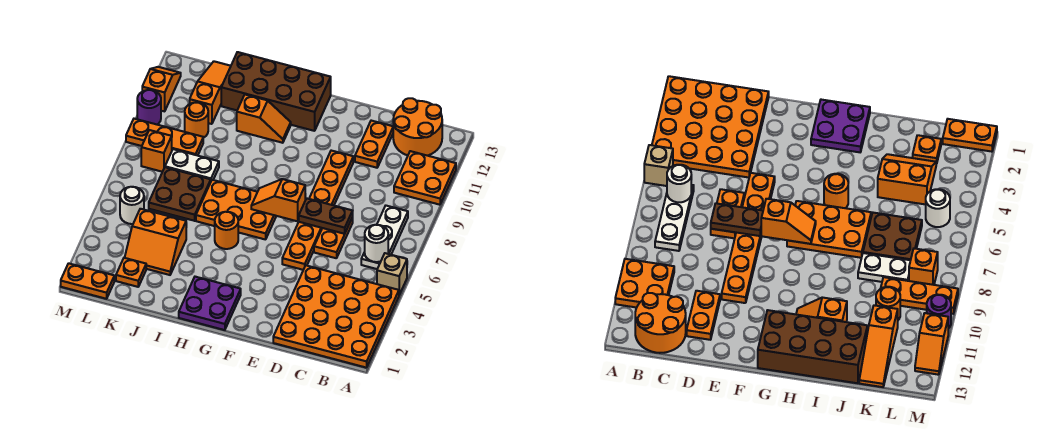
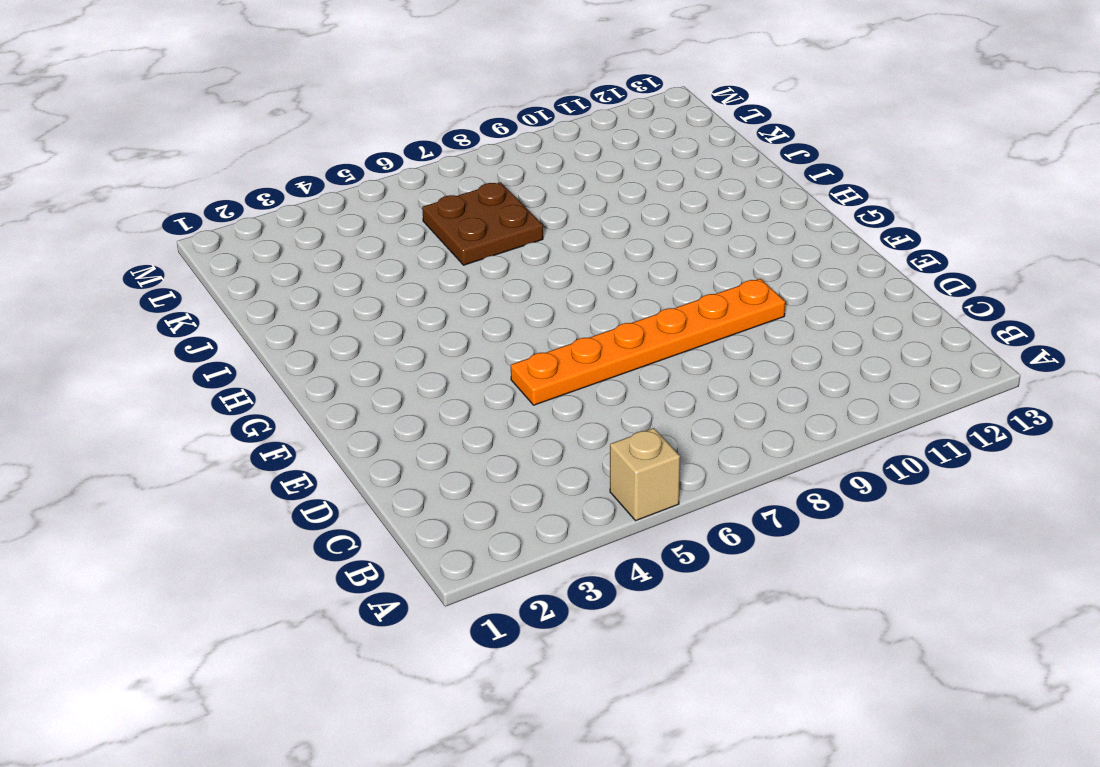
none -> orange plate A1:D4 level 1
none -> orange plate A10:B11 level 1
none -> white plate B6:B8 level 1

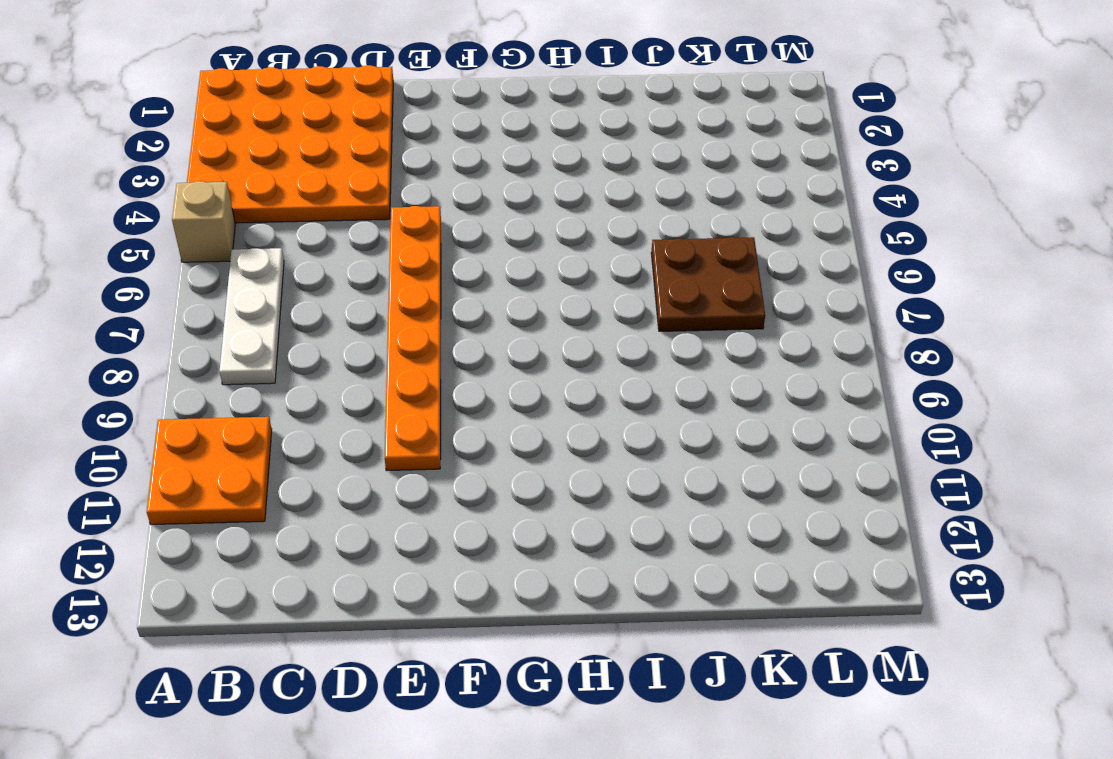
none -> orange round brick B12:C13 level 1
none -> orange plate D6:D7 level 1
none -> orange plate D11:D12 level 1

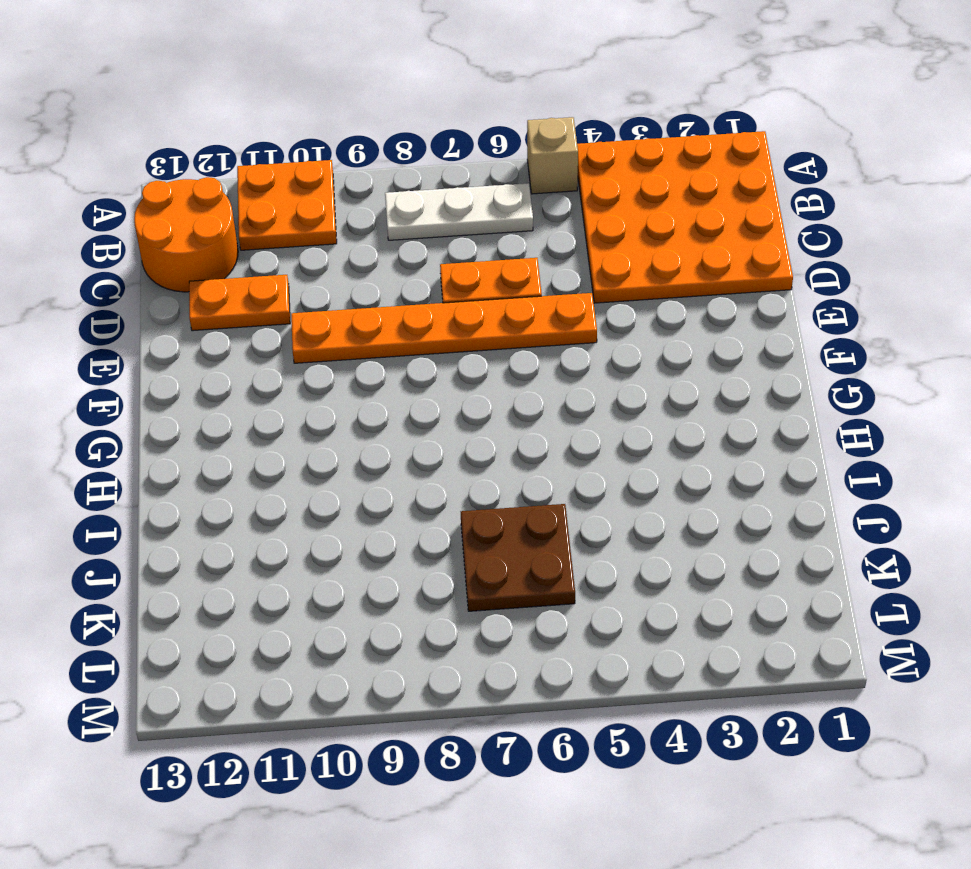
none -> purple plate G1:H2 level 1
none -> orange plate G6:I7 level 1
none -> brown brick G12:J13 level 1

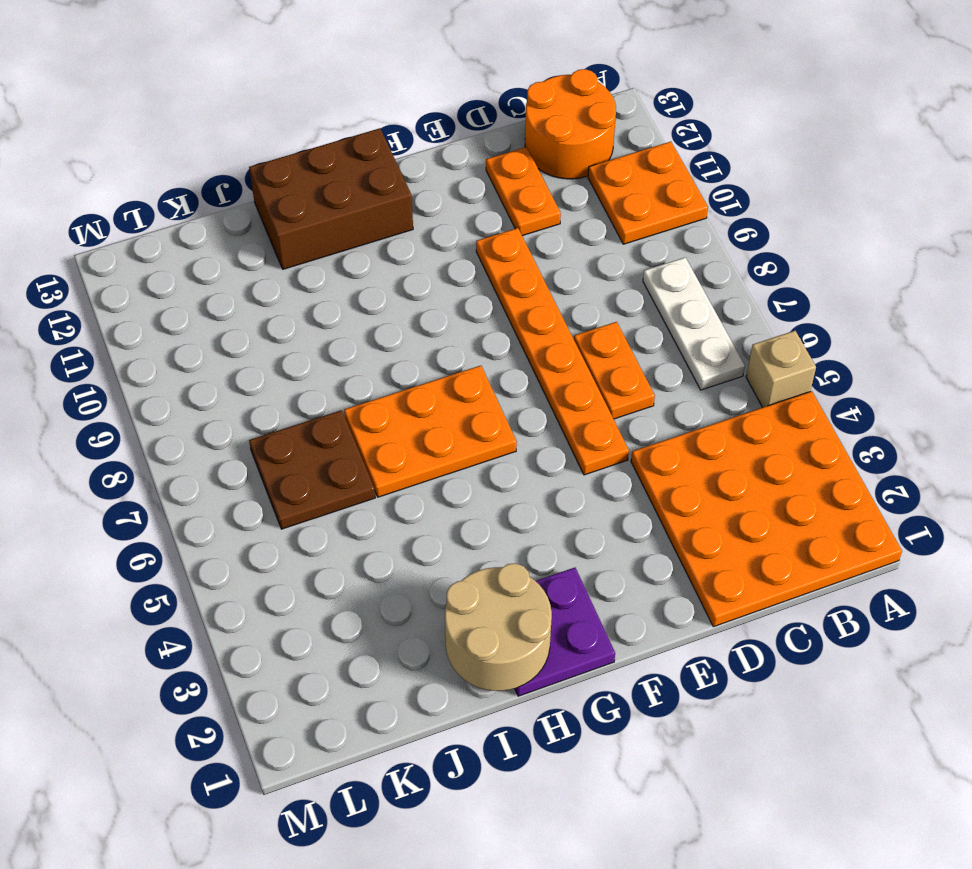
brown brick G12:I13 level 1 -> brown brick G12:J13 level 1
tan round brick H1:I2 level 2 -> none
none -> orange round brick H5 level 1
none -> orange slope H11:I11 level 1 top I
none -> orange slope J3:K4 level 1 top 4

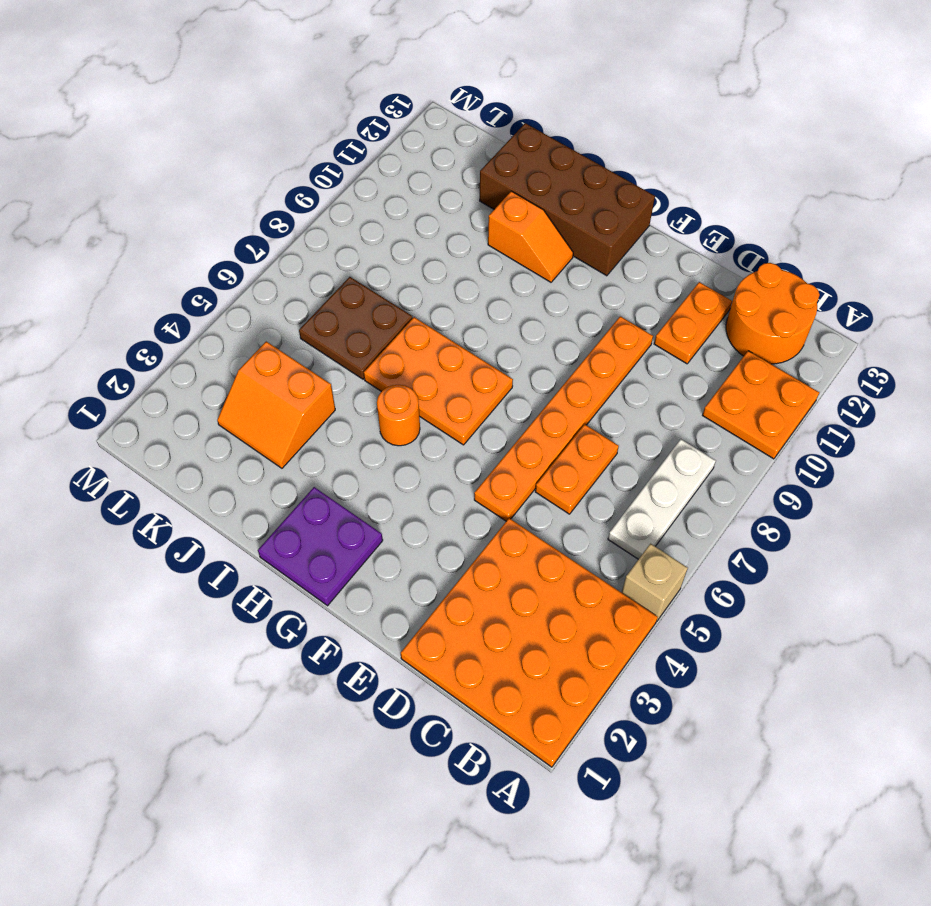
none -> white plate J8:K8 level 1
none -> orange plate K2 level 1
none -> orange plate K9:M9 level 1

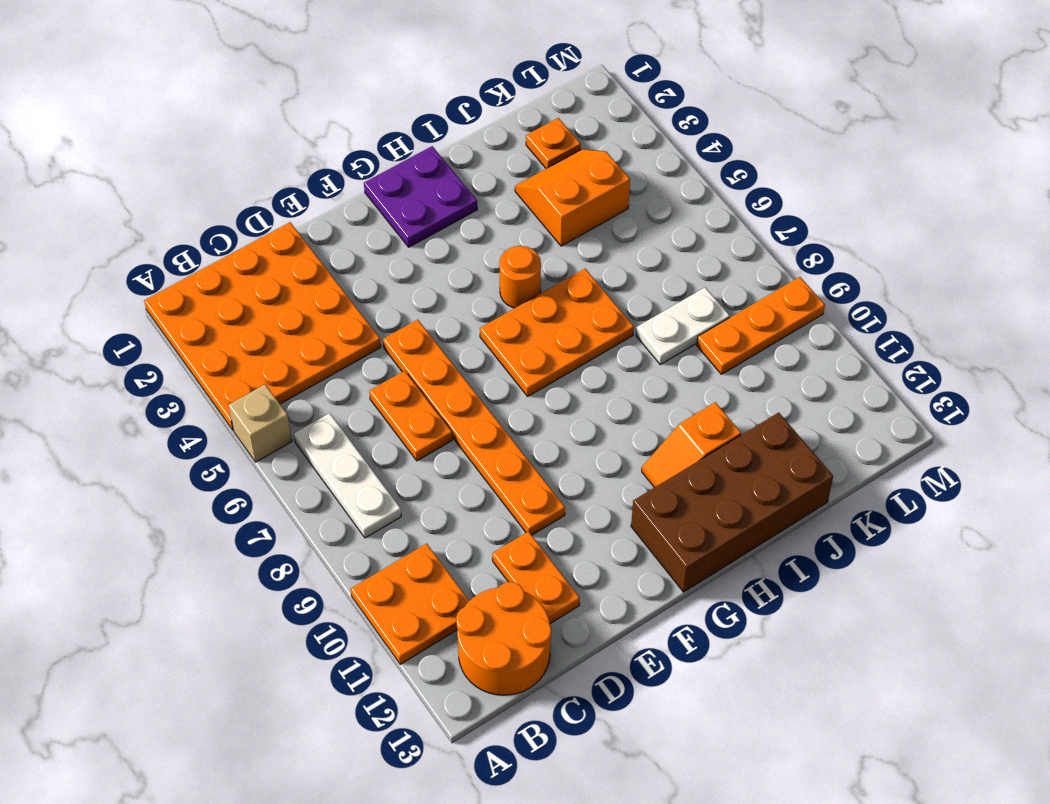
none -> brown plate J6:K7 level 1
none -> orange round brick K10 level 1
none -> orange slope K11:K13 level 1 top 11

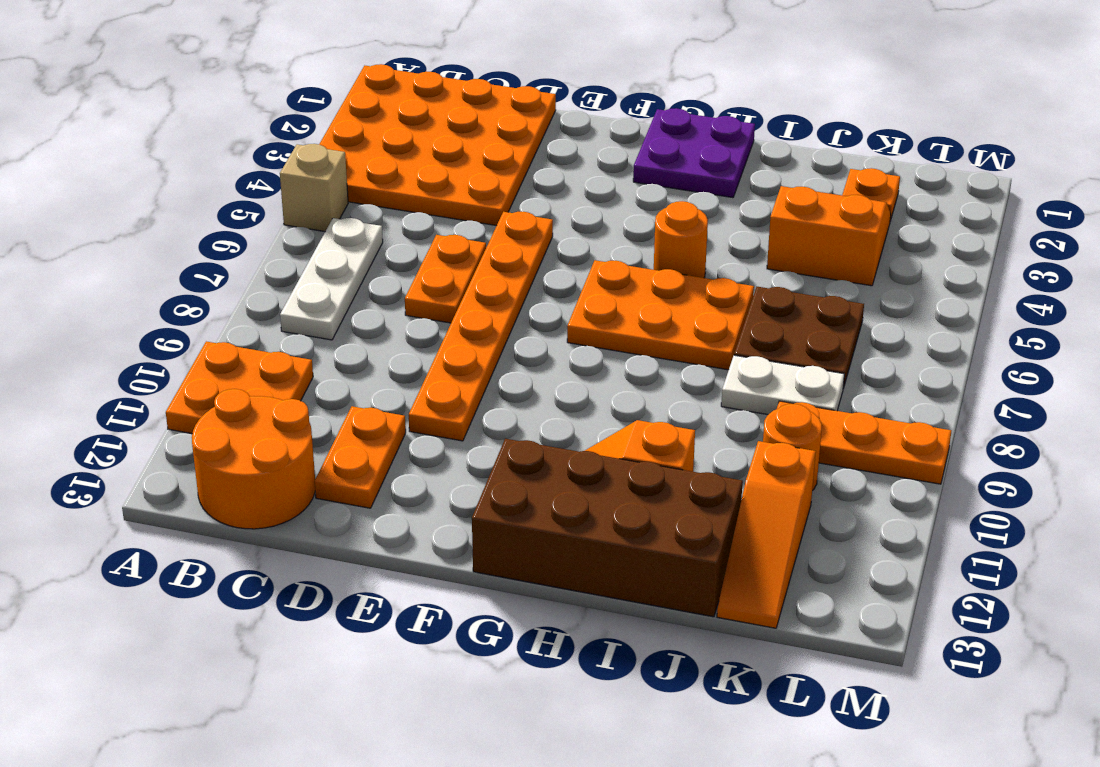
none -> orange plate L1:M1 level 1
none -> white round brick L5 level 1
none -> orange brick L8 level 1

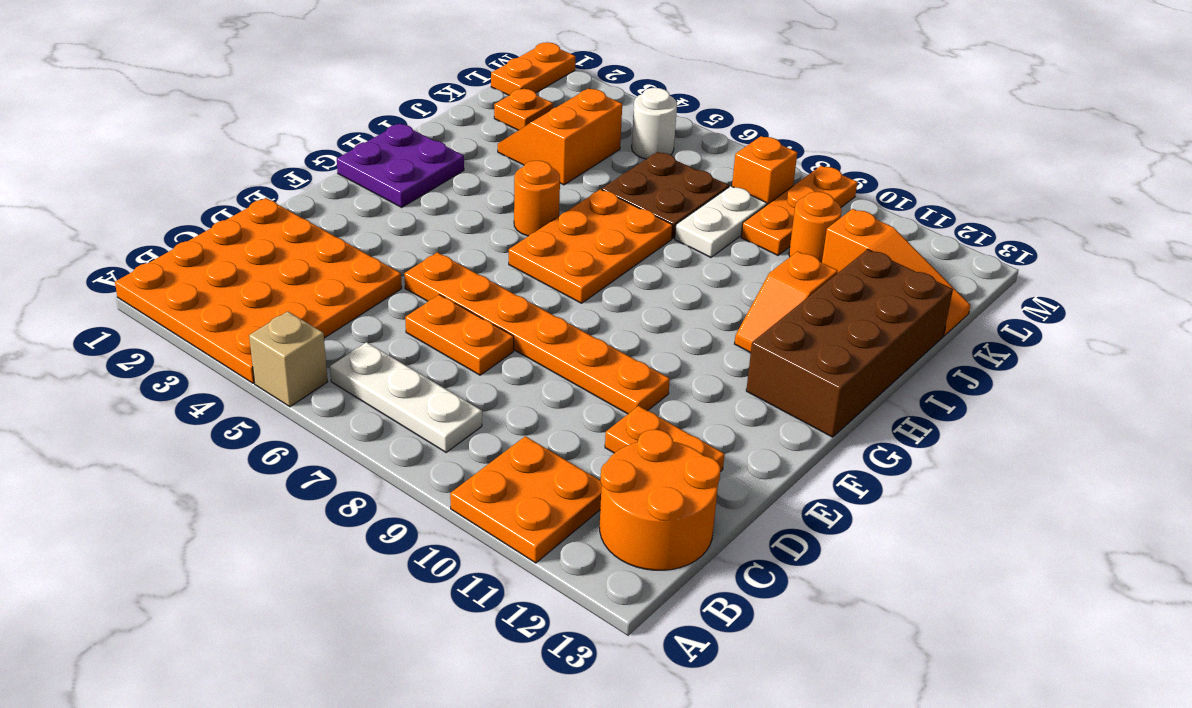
none -> purple round brick M10 level 1
none -> orange slope M11:M12 level 1 top 11
none -> white round brick B6 level 2

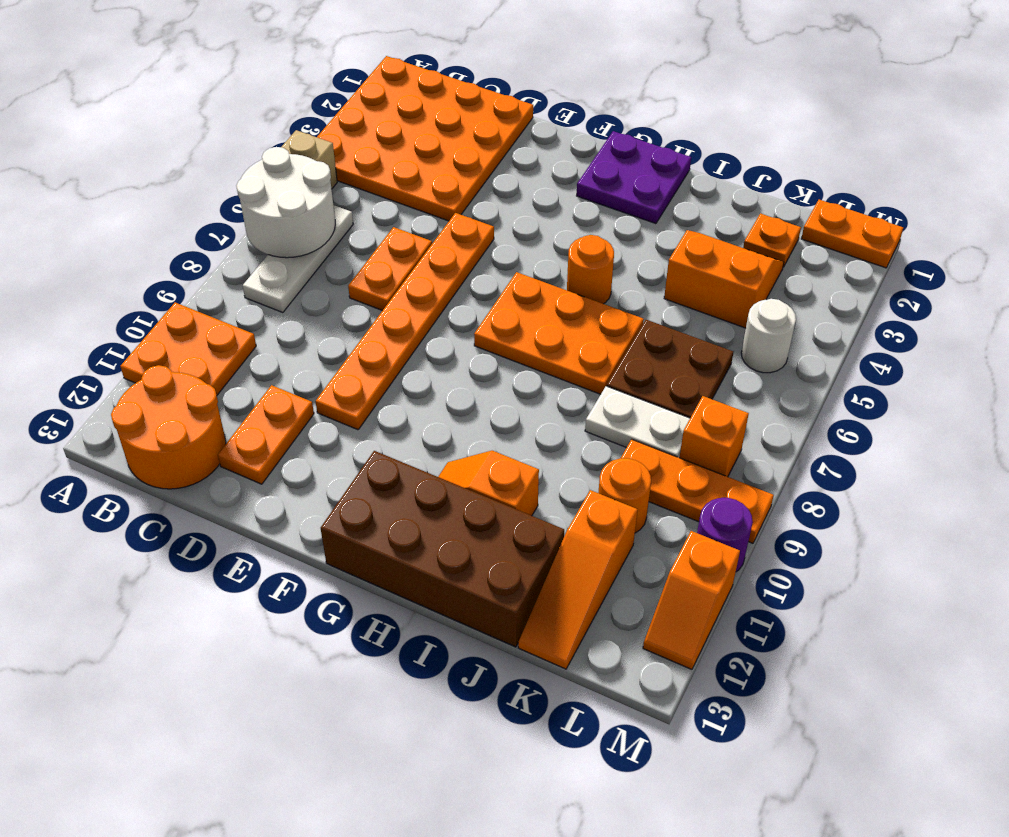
white round brick A6:B7 level 2 -> white round brick B6 level 2
none -> brown plate D7:E7 level 2
none -> orange slope F7:G7 level 2 top F

